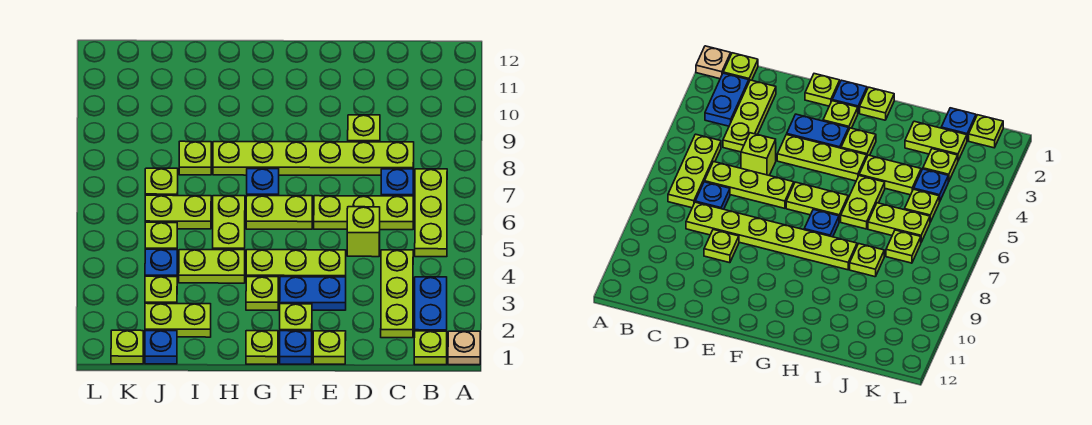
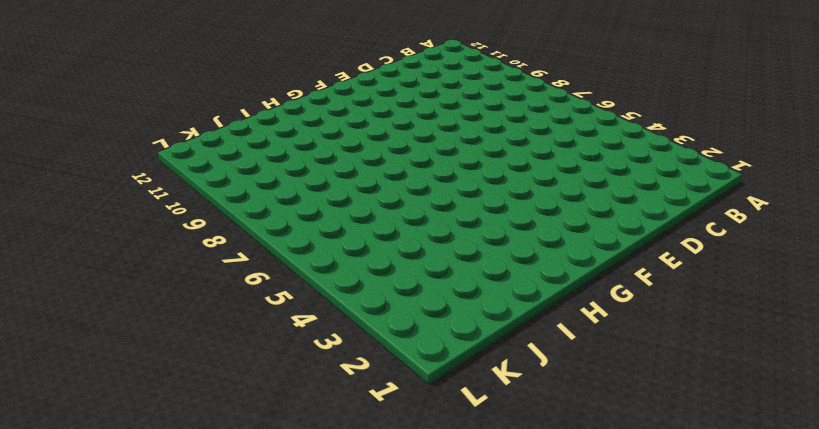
none -> tan plate A1 level 1
none -> lime plate B1 level 1
none -> blue plate B2:B3 level 1
none -> lime plate B5:B7 level 1

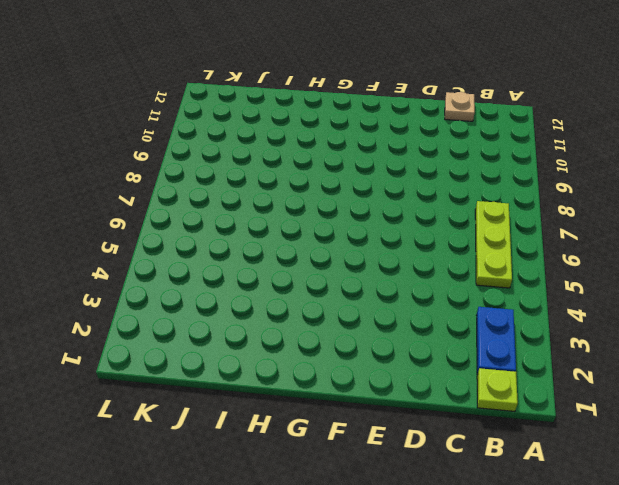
tan plate C12 level 1 -> tan plate A1 level 1
none -> lime plate C2:C4 level 1
none -> lime plate C6:E6 level 1
none -> blue plate C7 level 1
none -> lime plate C8:H8 level 1

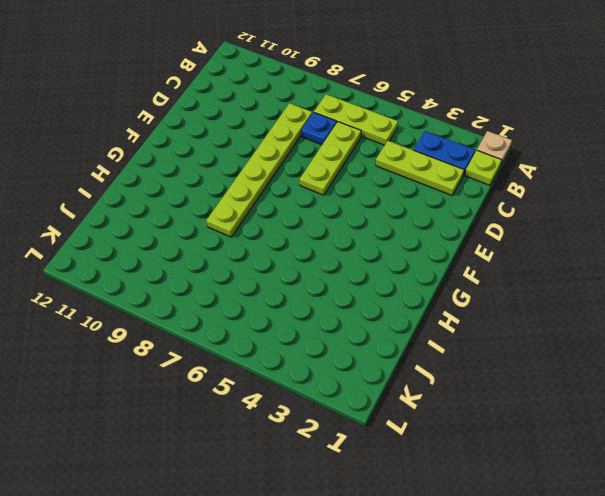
none -> lime brick D5 level 1
none -> lime plate D9 level 1
none -> lime plate E1 level 1
none -> blue plate E3:F3 level 1

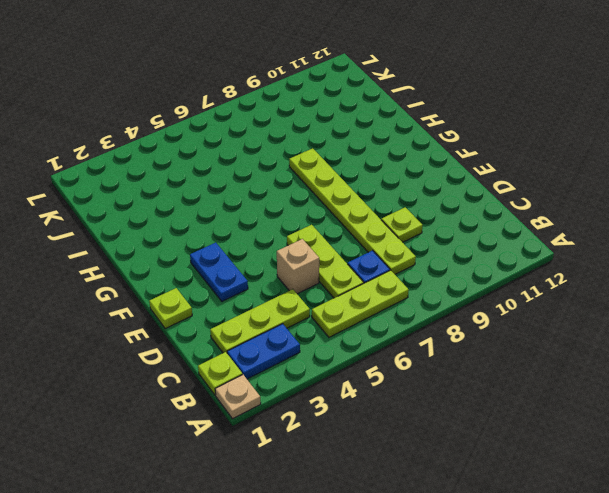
tan brick D5 level 1 -> lime brick D5 level 1
none -> lime plate E4:G4 level 1
none -> blue plate F1 level 1
none -> lime plate F2 level 1
none -> lime plate F6:G6 level 1

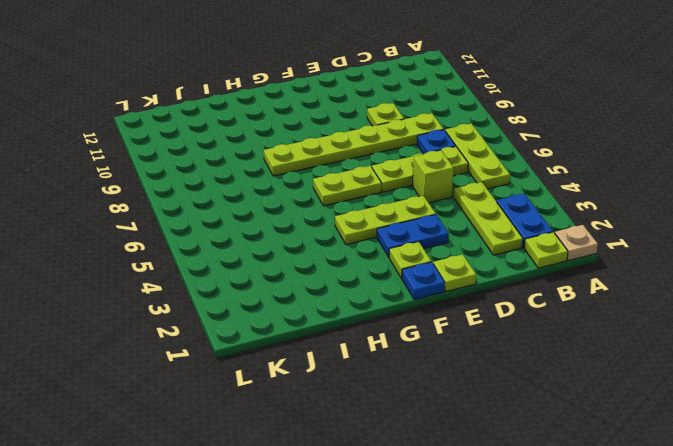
none -> lime plate G1 level 1
none -> lime plate G3 level 1
none -> blue plate G7 level 1
none -> lime plate H4:I4 level 1

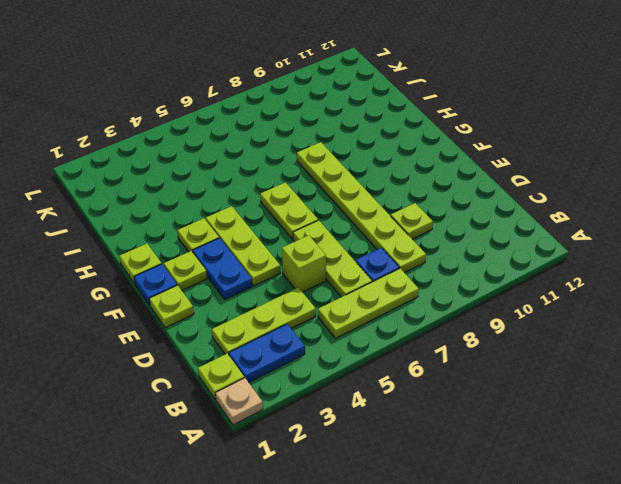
none -> blue plate G7 level 1
none -> lime plate H4:I4 level 1
none -> lime plate H5:H6 level 1
none -> lime plate I2:J2 level 1

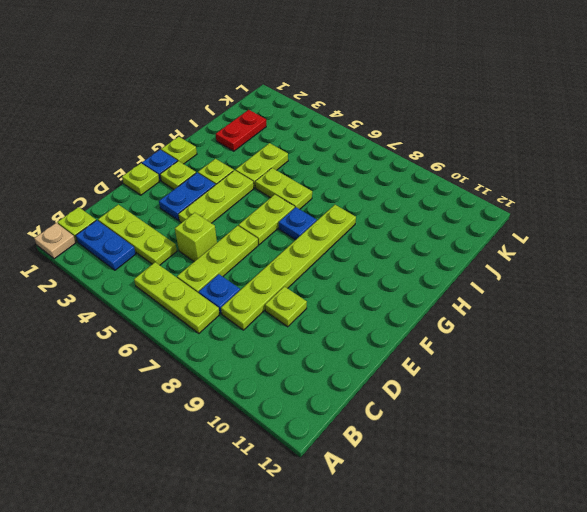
red plate I2:J2 level 1 -> lime plate I2:J2 level 1
none -> lime plate I6:J6 level 1
none -> lime plate I8 level 1
none -> blue plate J1 level 1
none -> lime plate J3 level 1

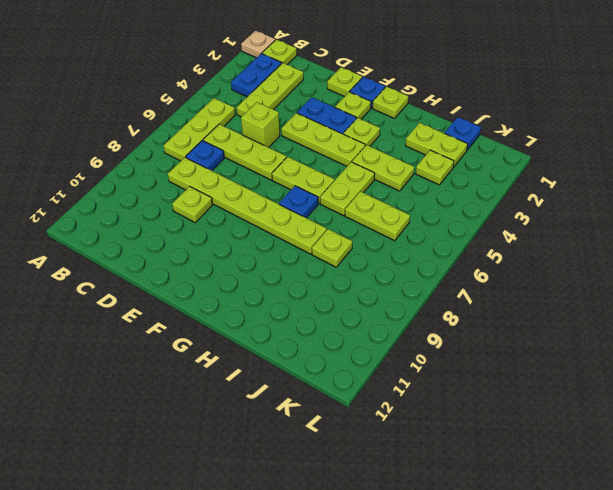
none -> blue plate J4 level 1
none -> lime plate J5 level 1
none -> lime plate J7 level 1
none -> lime plate K1 level 1

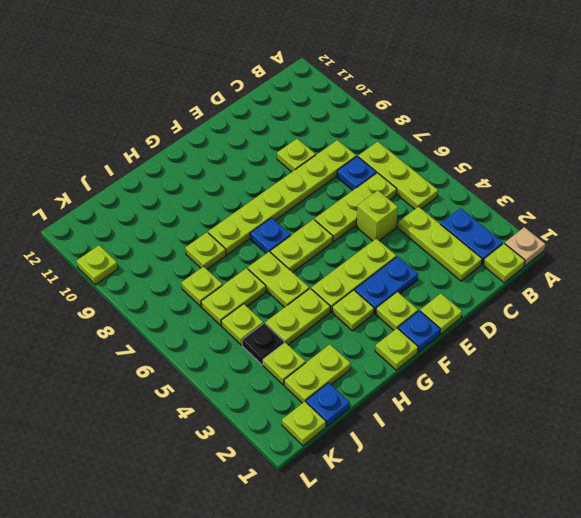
black plate J4 level 1 -> blue plate J4 level 1
lime plate L10 level 1 -> none

